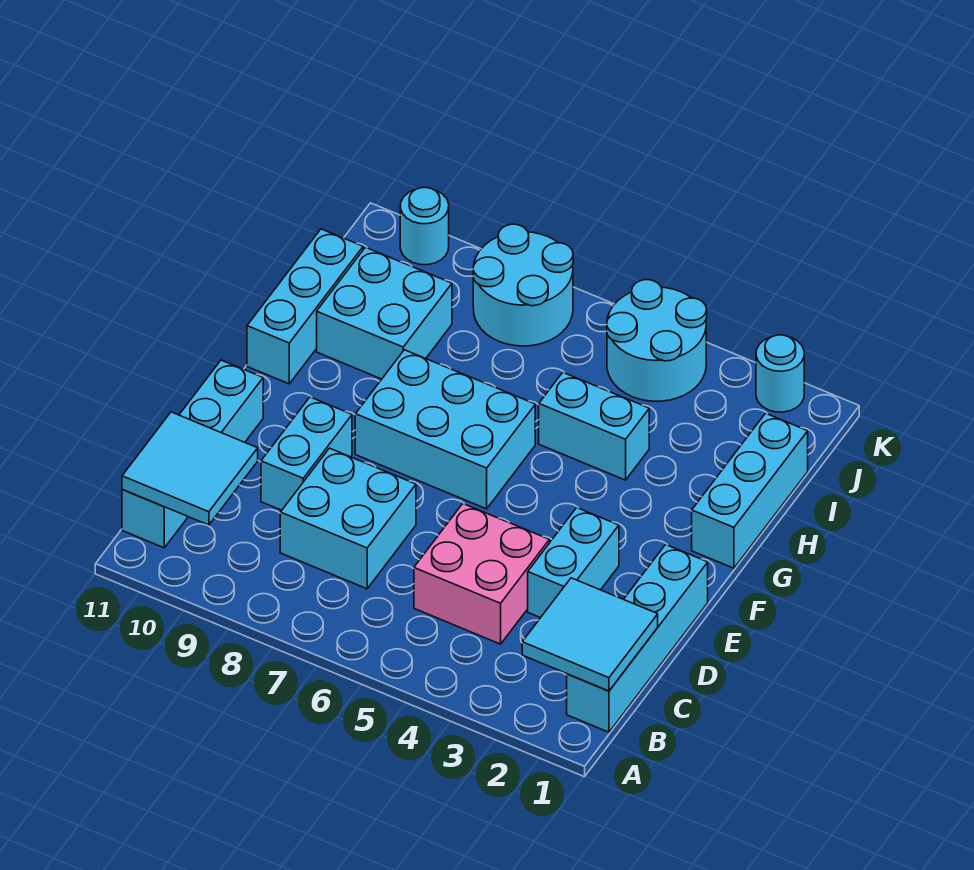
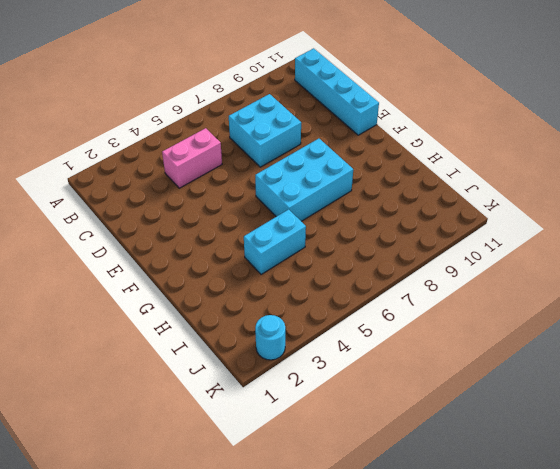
pink brick C4:C5 level 1 -> pink brick C4:D5 level 1
none -> cyan brick B1:E1 level 1
none -> cyan brick D3:E3 level 1
none -> cyan brick D9:E9 level 1

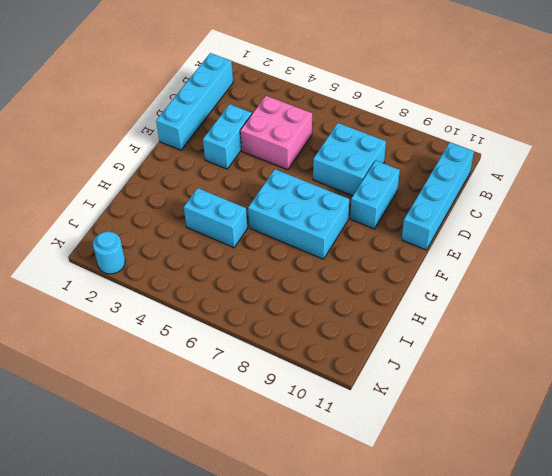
none -> cyan brick G1:I1 level 1
none -> cyan brick G11:I11 level 1
none -> cyan brick H9:I10 level 1

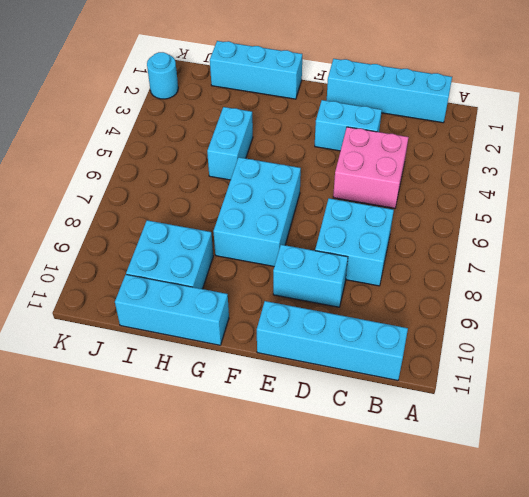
none -> cyan round brick J4:K5 level 1
none -> cyan round brick J7:K8 level 1
none -> cyan round brick K10 level 1

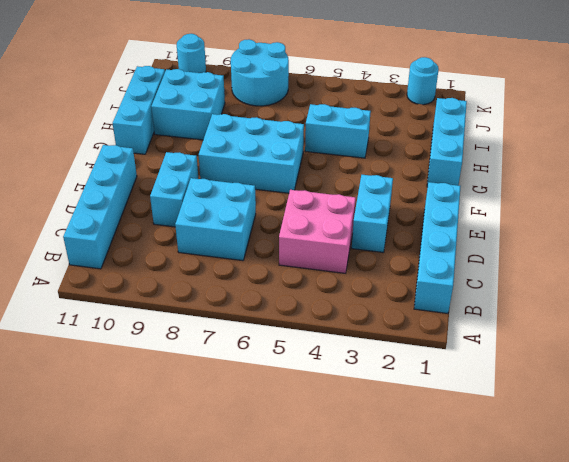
none -> cyan round brick J4:K5 level 1
none -> cyan tile B1:C2 level 2
none -> cyan tile B10:C11 level 2

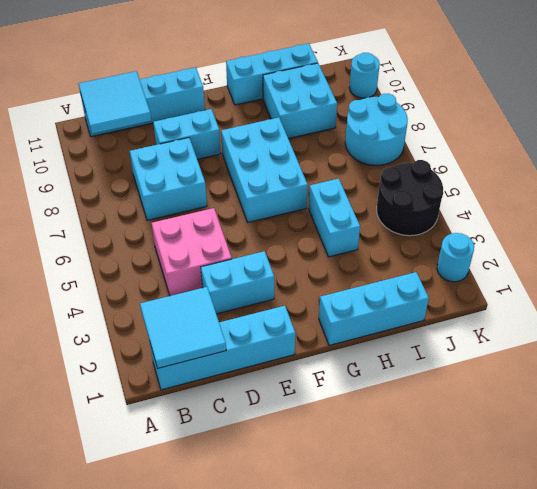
black round brick J4:K5 level 1 -> cyan round brick J4:K5 level 1

